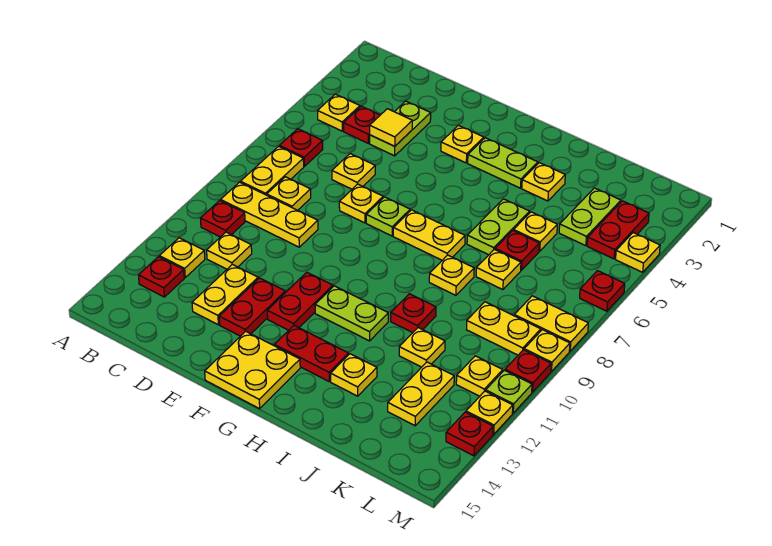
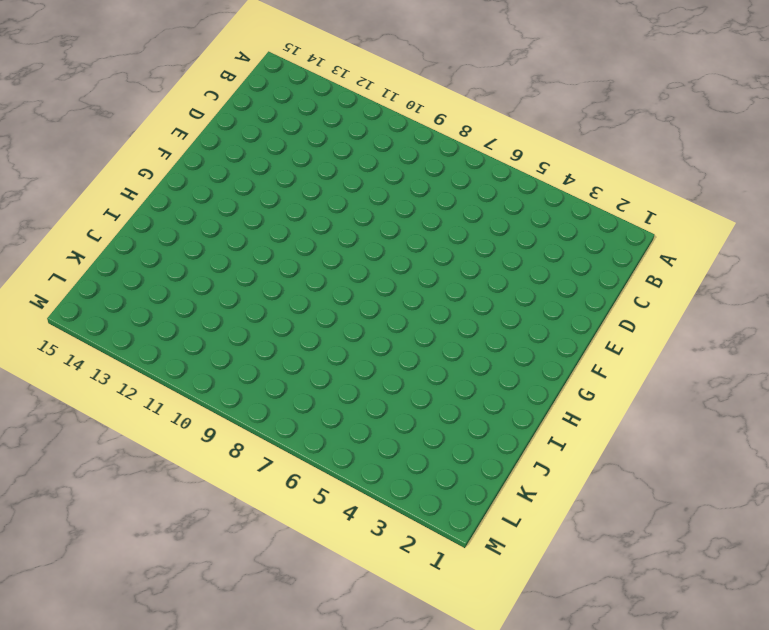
none -> yellow plate B4 level 1
none -> red plate B6 level 1
none -> yellow plate B7:B8 level 1
none -> yellow plate B9:D9 level 1

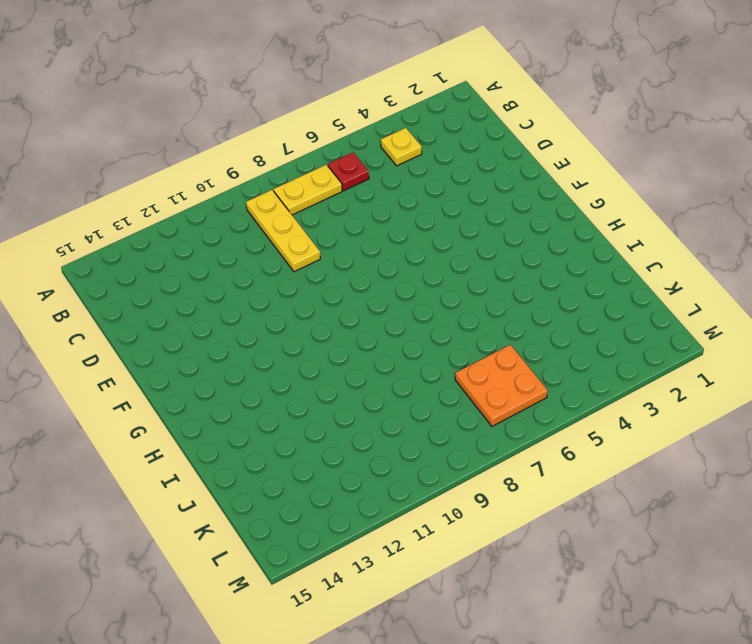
orange plate K6:L7 level 1 -> none
none -> red plate B10 level 1
none -> yellow plate B12 level 1
none -> red plate B13 level 1
none -> red plate C4 level 1

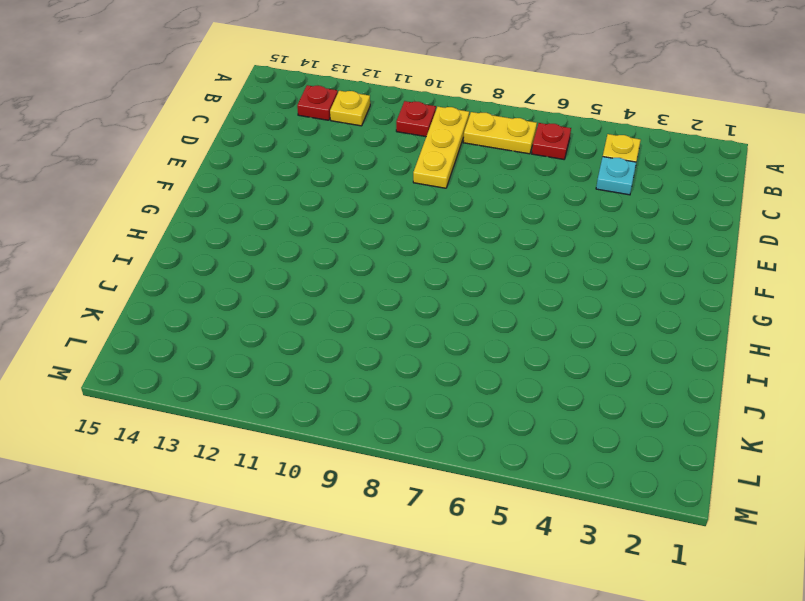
cyan plate C4 level 1 -> red plate C4 level 1
none -> yellow plate C8 level 1
none -> yellow plate C11 level 1
none -> lime plate D3:D4 level 1
none -> yellow plate D6 level 1

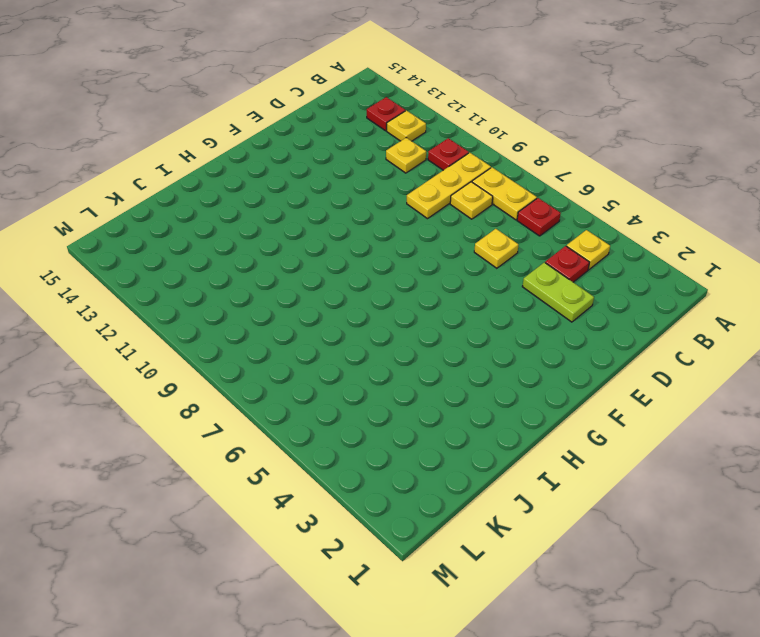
none -> yellow plate D12:D13 level 1
none -> yellow plate E7 level 1
none -> red plate E12:E13 level 1
none -> yellow plate F3 level 1

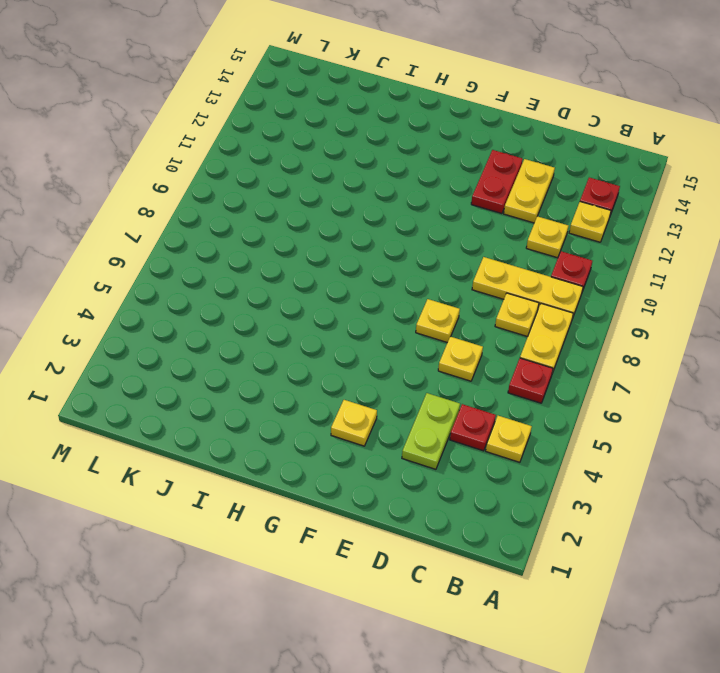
none -> lime plate F7 level 1
none -> red plate F11:F12 level 1
none -> yellow plate F14:G15 level 1
none -> lime plate G3:H3 level 1

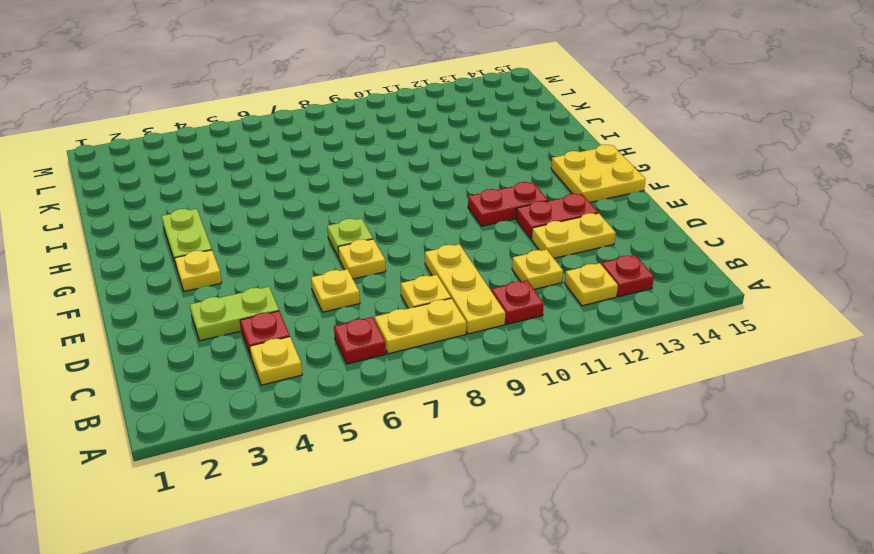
none -> yellow plate G7:H7 level 1
none -> lime plate G11:H11 level 1
none -> red plate G13:H13 level 1
none -> yellow plate I3 level 1

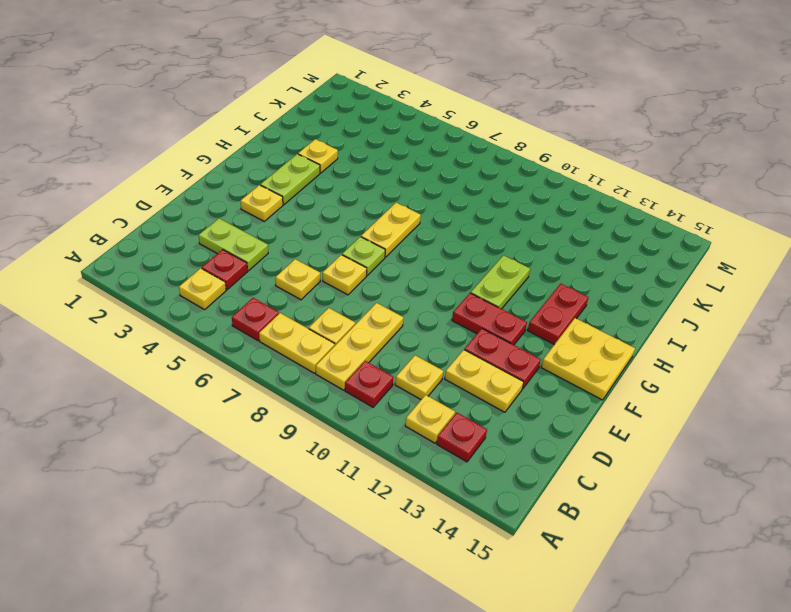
none -> lime plate I5:I6 level 1
none -> yellow plate I8 level 1
none -> red plate I10 level 1
none -> yellow plate I13 level 1

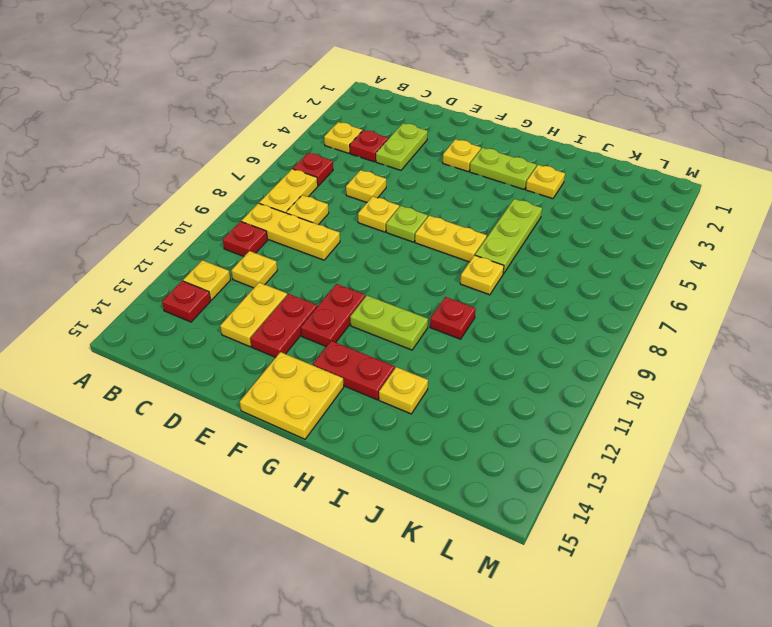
lime plate I5:I7 level 1 -> lime plate I5:I6 level 1
none -> yellow plate J5 level 1
none -> red plate J6 level 1
none -> yellow plate J7 level 1
none -> yellow plate J11 level 1

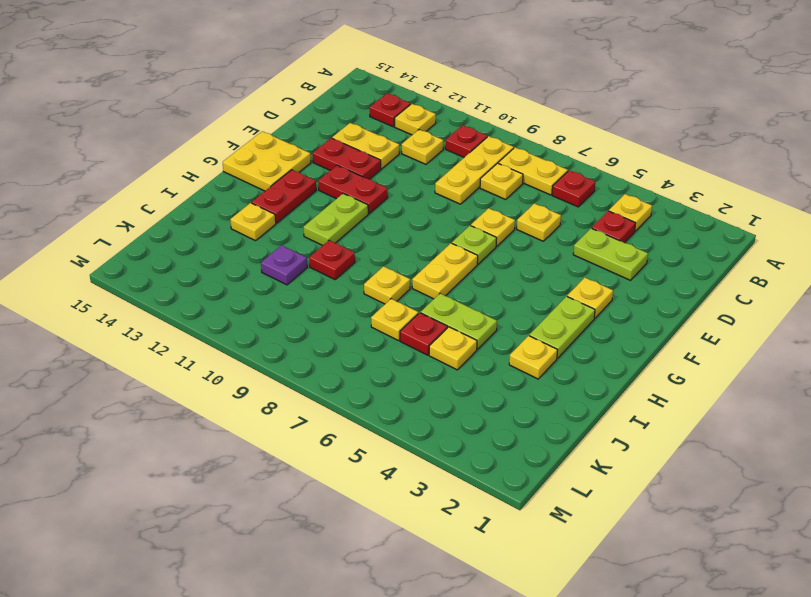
purple plate J11 level 1 -> yellow plate J11 level 1
none -> lime plate K3:K4 level 1
none -> yellow plate K9:L9 level 1
none -> yellow plate K12:K13 level 1
none -> red plate L3:L4 level 1

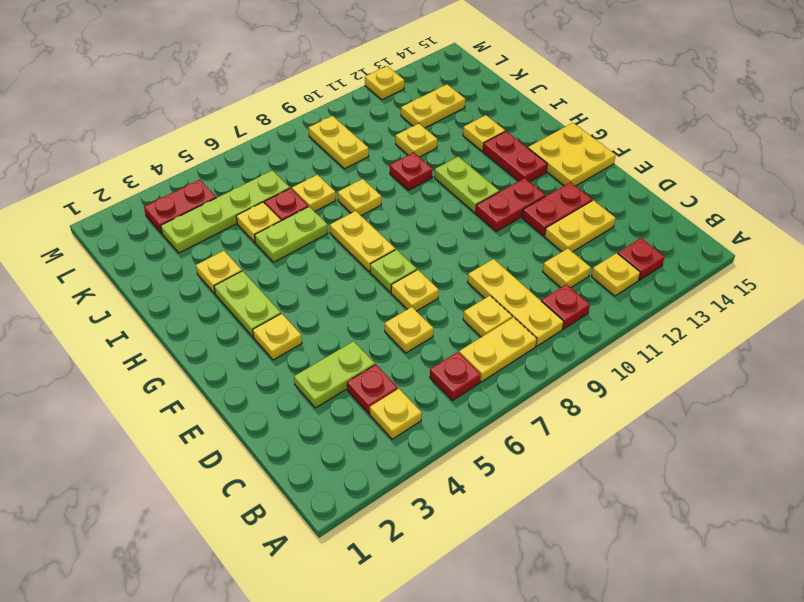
lime plate K3:K6 level 1 -> lime plate K3:K4 level 1
none -> yellow plate L8:M8 level 1
none -> yellow plate L11 level 1
none -> yellow plate M4 level 1
none -> red plate M6 level 1

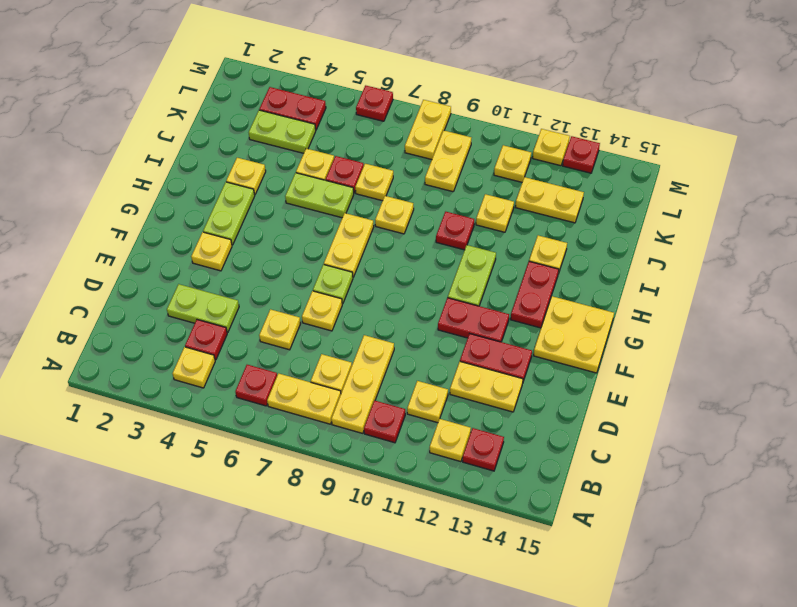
none -> yellow plate M4 level 1
none -> yellow plate M9 level 1
none -> red plate M10 level 1
none -> lime plate M11 level 1

